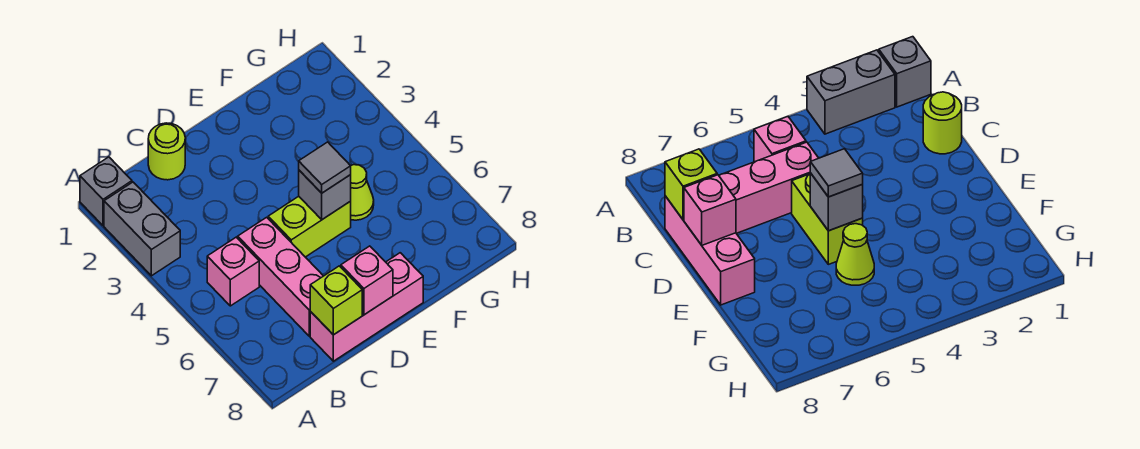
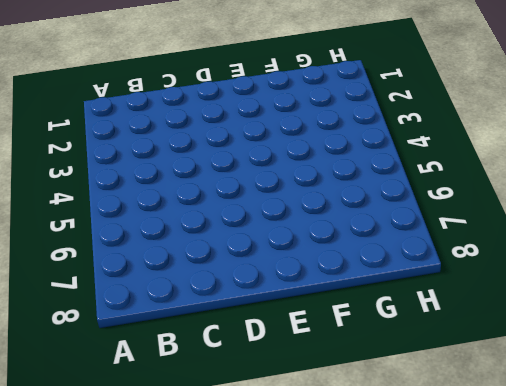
none -> grey brick A1 level 1
none -> grey brick A2:A3 level 1
none -> pink brick B5 level 1

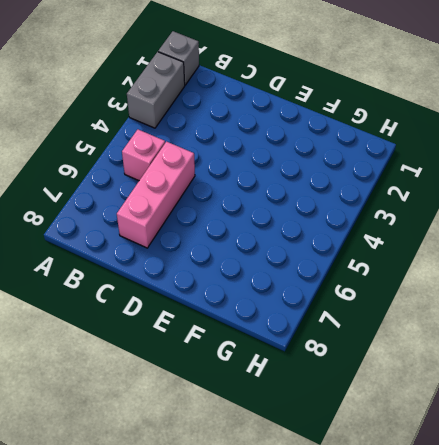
none -> lime round brick C1 level 1
none -> pink brick C8:E8 level 1
none -> lime brick D5:E5 level 1

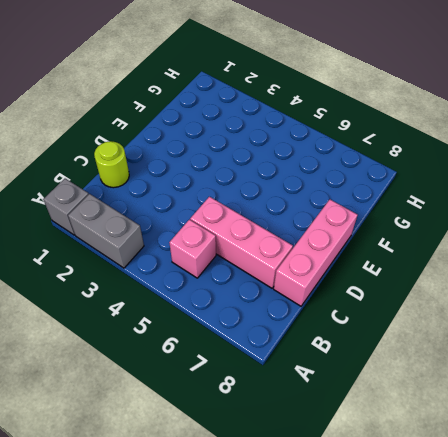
none -> lime brick D5:E5 level 1
none -> lime cone F5 level 1
none -> lime brick C8 level 2

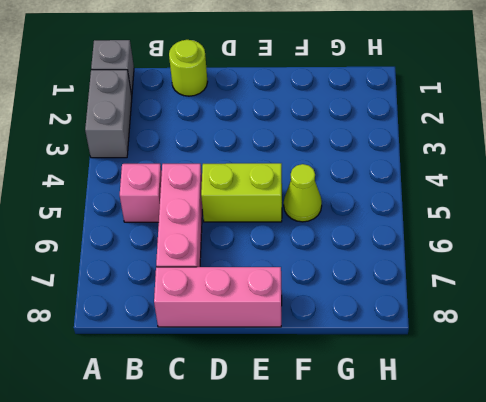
none -> lime brick C8 level 2
none -> pink brick D8 level 2
none -> grey brick E5 level 2

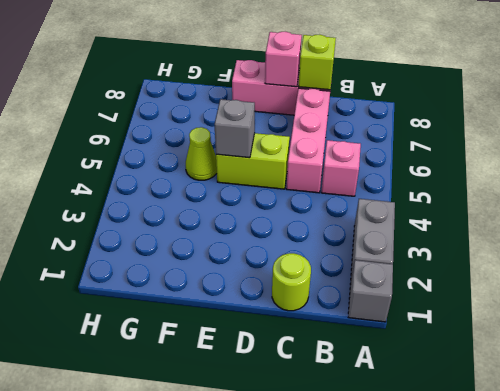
none -> grey tile E5 level 3

